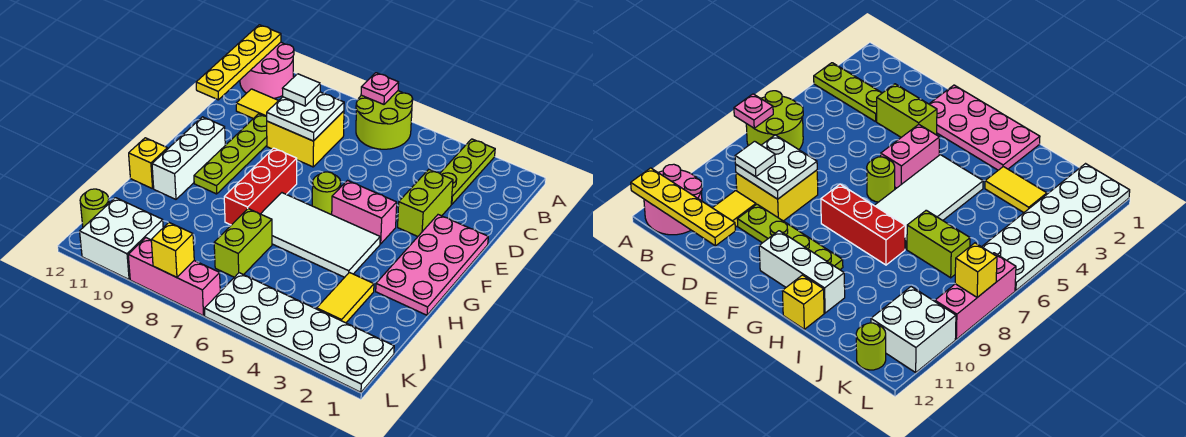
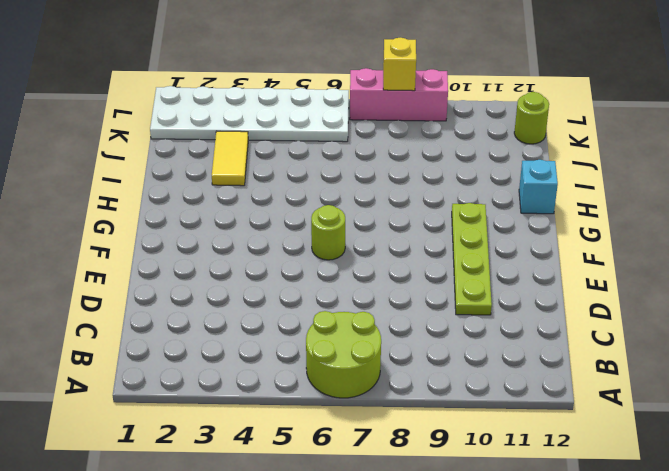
cyan brick H12 level 1 -> yellow brick H12 level 1
none -> lime plate A3:C3 level 1
none -> pink round brick A11:B12 level 1
none -> yellow brick C8:D9 level 1

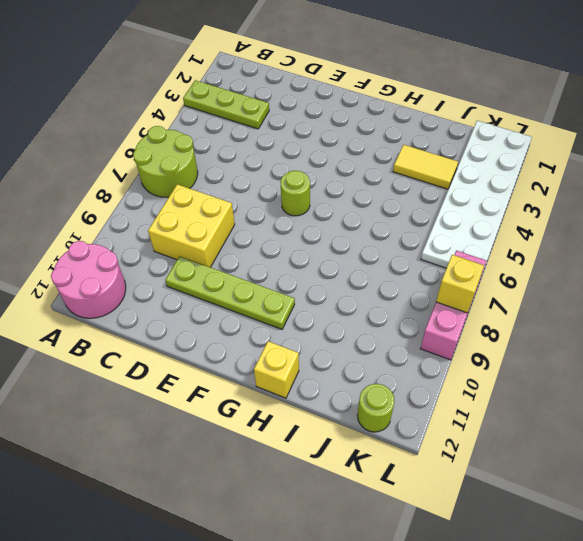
none -> yellow tile C10:C11 level 1
none -> lime brick D3:E3 level 1
none -> pink plate E1:H2 level 1

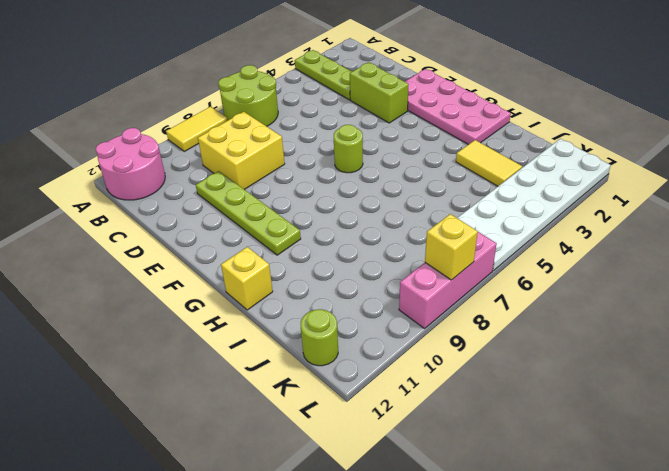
yellow tile A8:A9 level 1 -> yellow tile C10:C11 level 1
none -> pink brick F4:F5 level 1
none -> red brick F8:H8 level 1
none -> white brick F11:H11 level 1

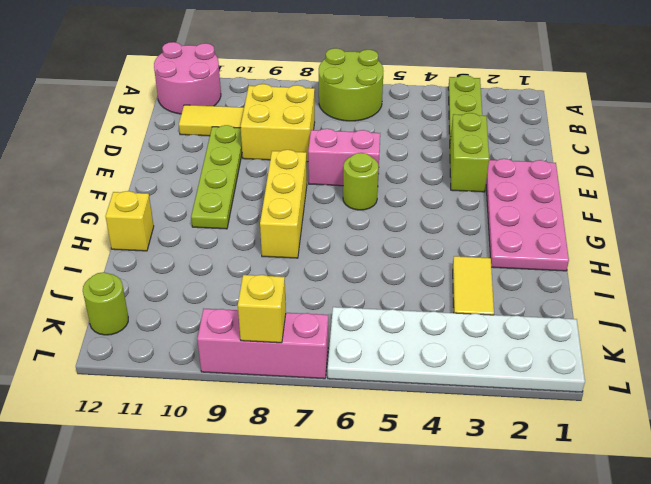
pink brick E6:E7 level 1 -> pink brick F4:F5 level 1
yellow brick F8:H8 level 1 -> red brick F8:H8 level 1
none -> white brick F11:H11 level 1
none -> white tile G4:H7 level 1
none -> lime brick I7:J7 level 1

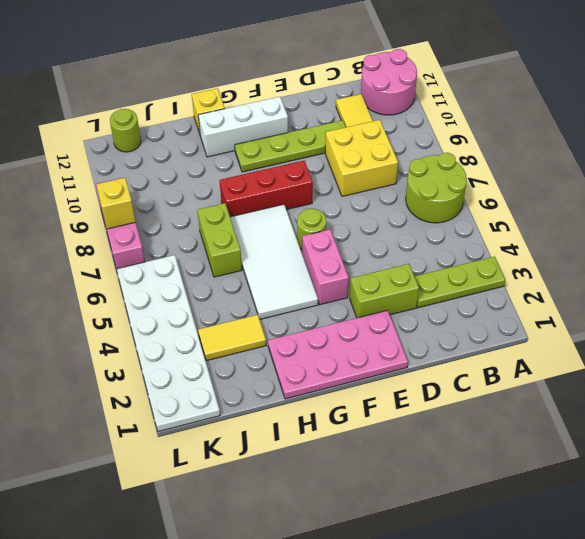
lime brick I6:I7 level 1 -> lime brick I7:J7 level 1
none -> white brick K10:L11 level 1
none -> pink plate A7 level 2
none -> yellow plate A12:D12 level 2

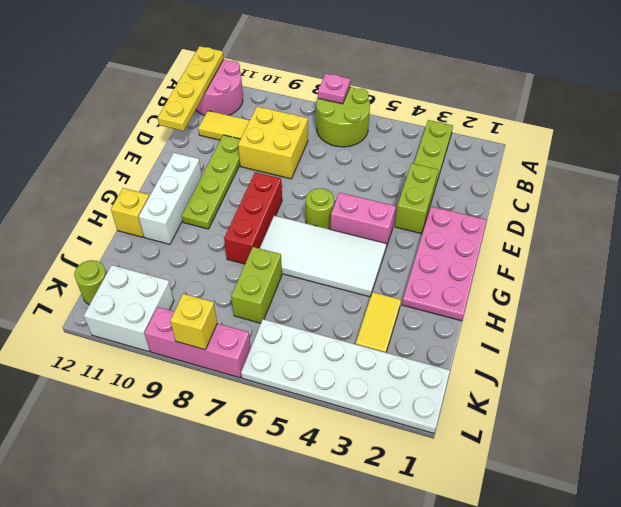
none -> white plate C8:D9 level 2
none -> white tile C9 level 3

